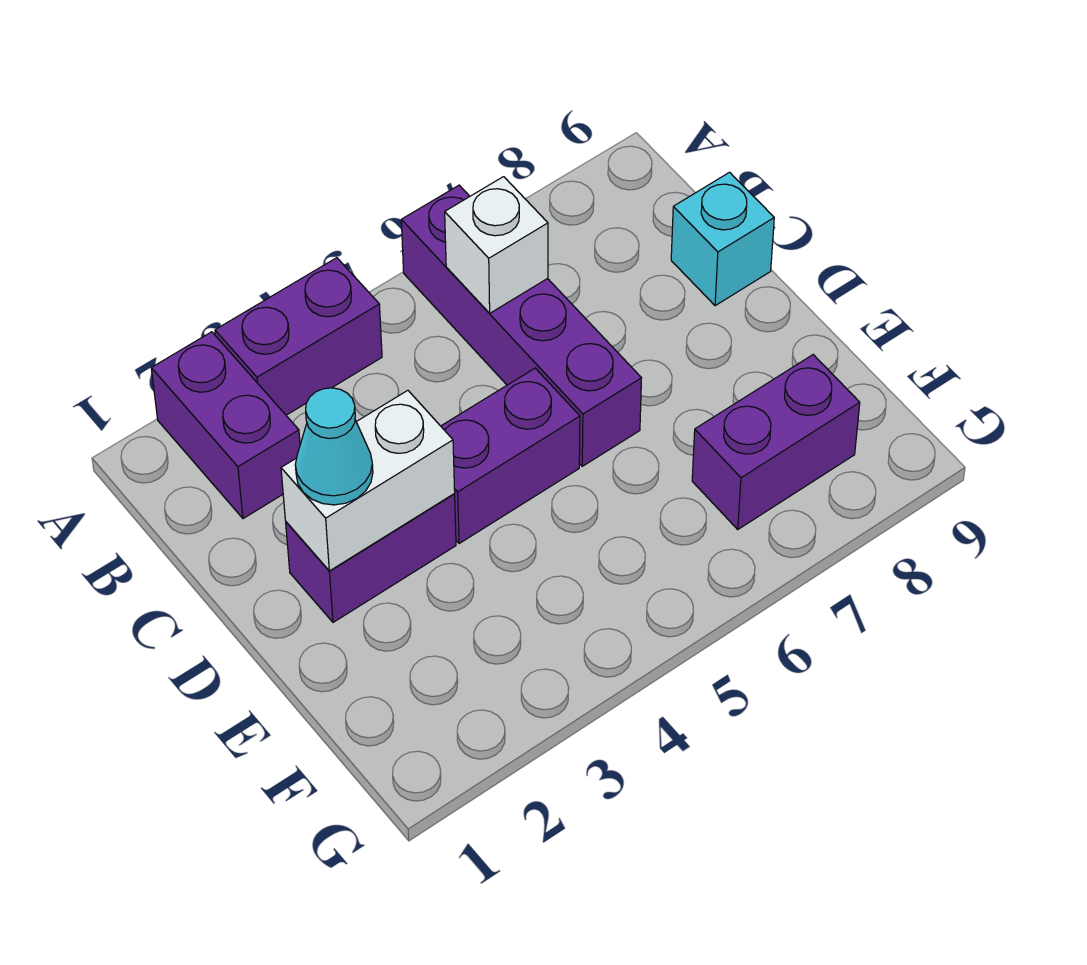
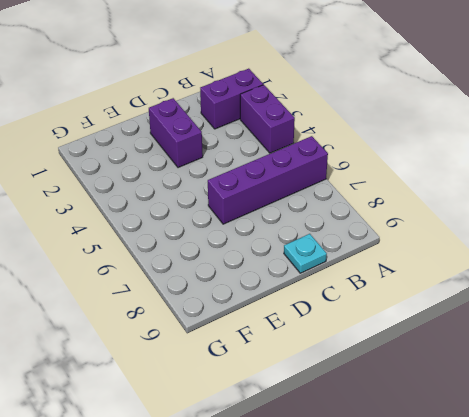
cyan plate C9 level 1 -> cyan brick C9 level 1
none -> purple brick D4:D5 level 1
none -> purple brick F7:F8 level 1

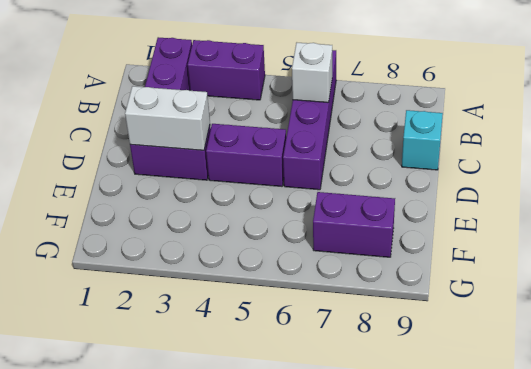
none -> cyan cone D2 level 3

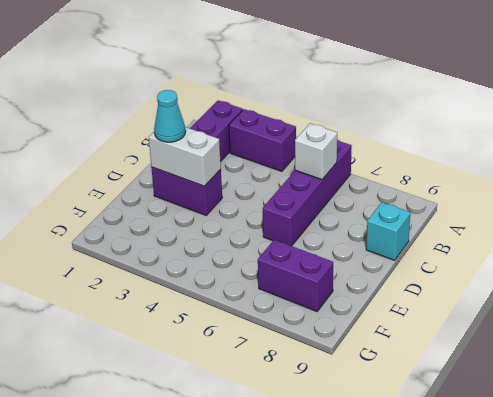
none -> purple brick D4:D5 level 1

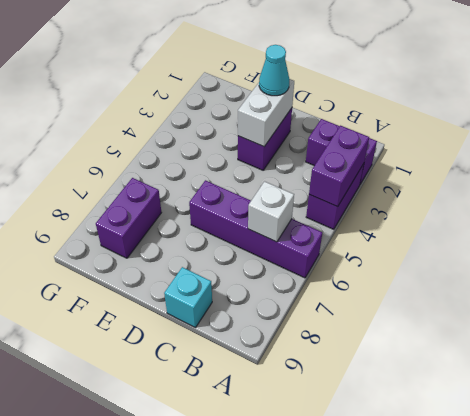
purple brick A3:A4 level 2 -> purple brick D4:D5 level 1

